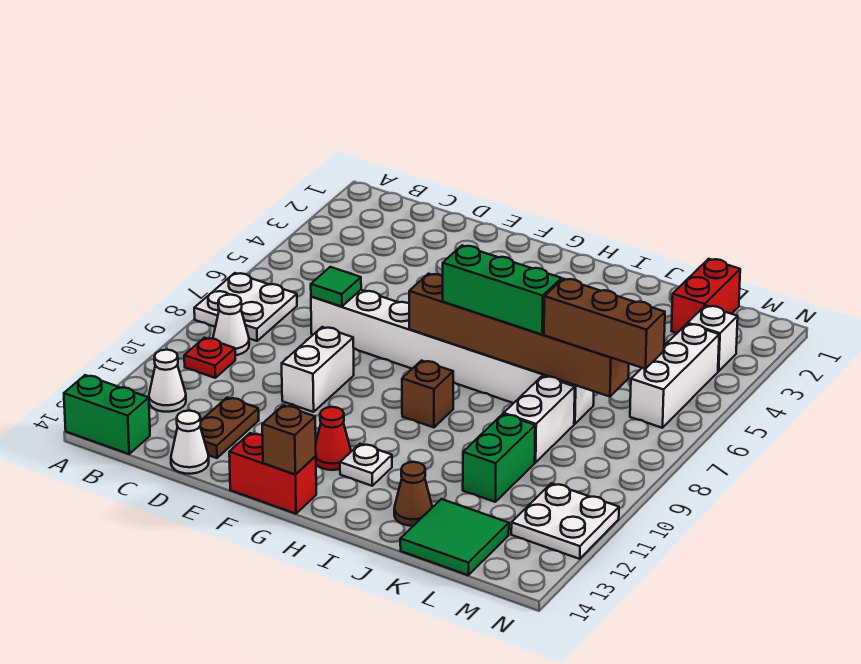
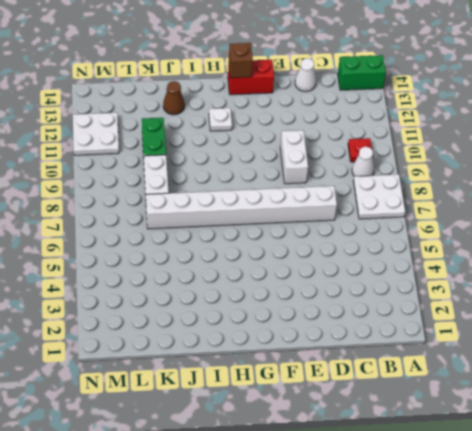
none -> white cone B12 level 1
none -> brown plate D12:D13 level 1
none -> red cone G12 level 1

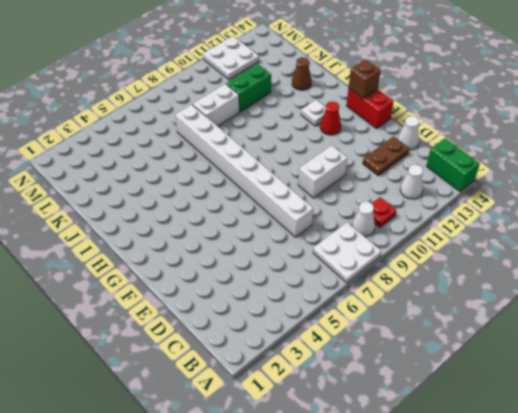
none -> brown brick H9 level 1
none -> green tile K13:L14 level 1
none -> red brick L1:L2 level 1

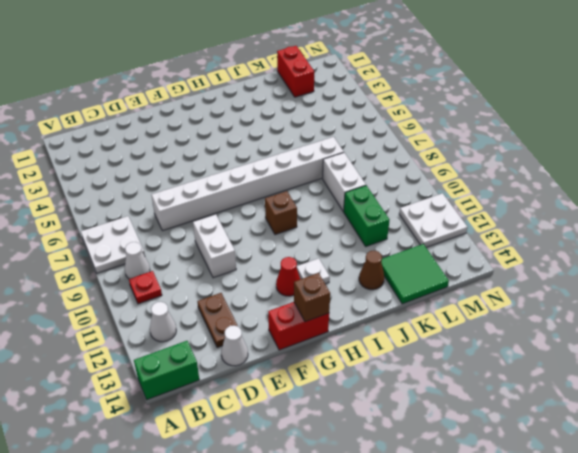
none -> white brick M3 level 1
none -> white brick M4:M6 level 1
none -> green tile D7 level 2

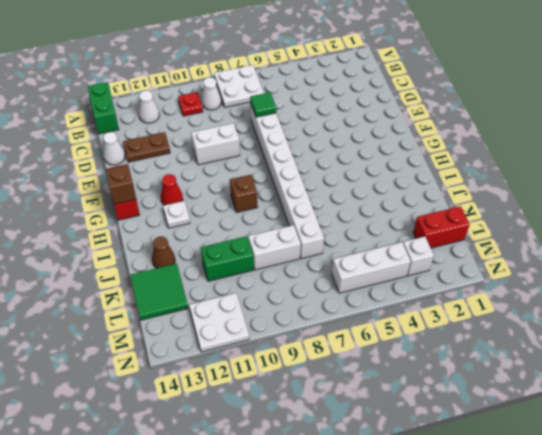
none -> brown brick G7:L7 level 2
none -> green brick H7:J7 level 3
none -> brown brick K7:M7 level 3

